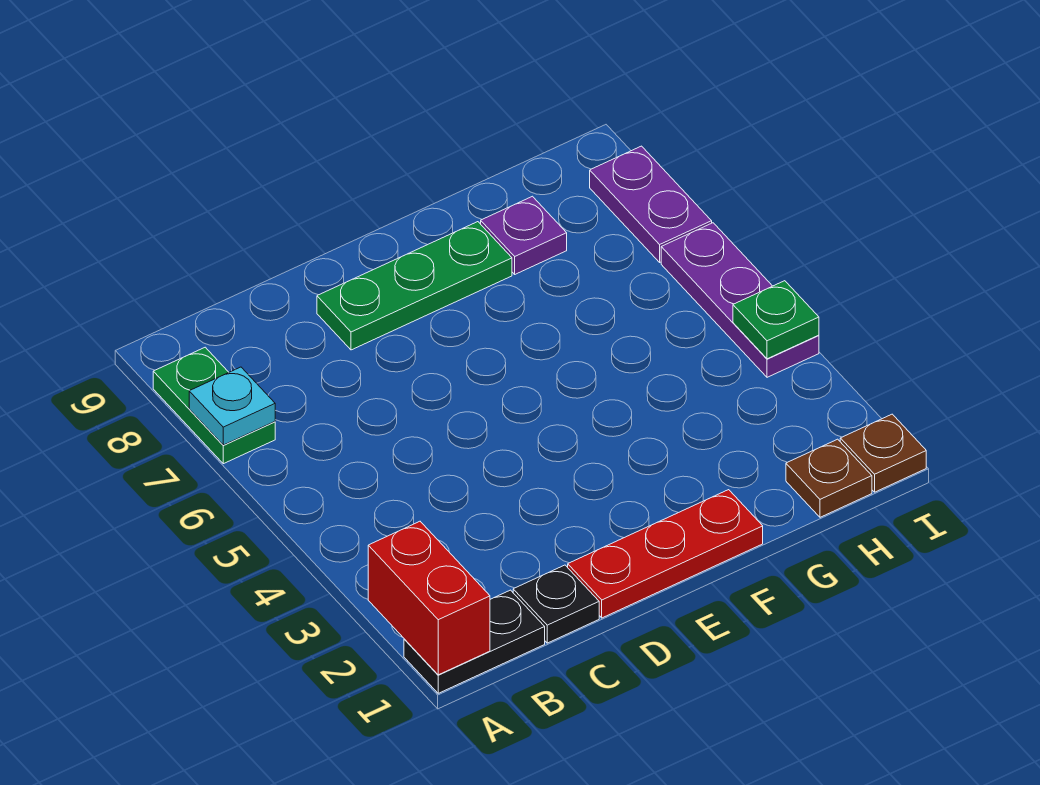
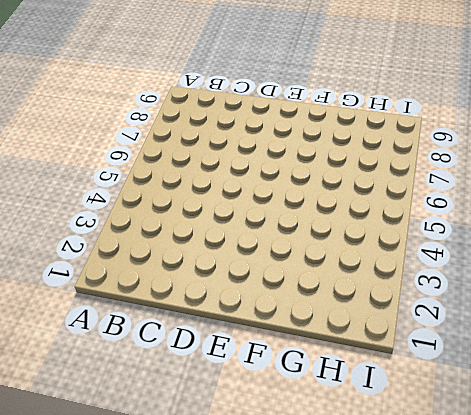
none -> black plate A1:B1 level 1
none -> green plate A7:A8 level 1
none -> black plate C1 level 1

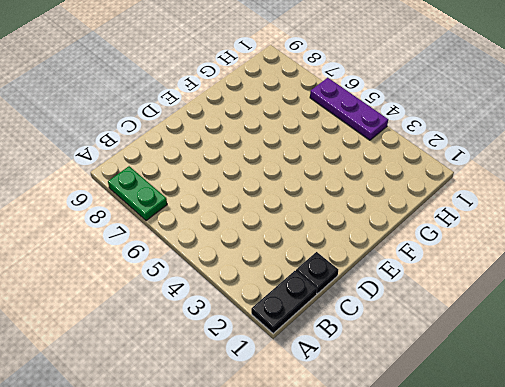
none -> red plate D1:F1 level 1
none -> green plate D8:F8 level 1
none -> purple plate G8 level 1

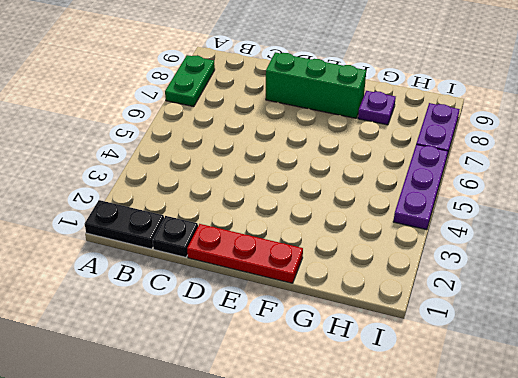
green brick D8:F8 level 1 -> green plate D8:F8 level 1
none -> brown plate H1 level 1
none -> brown plate I1 level 1
none -> red brick A1:A2 level 2

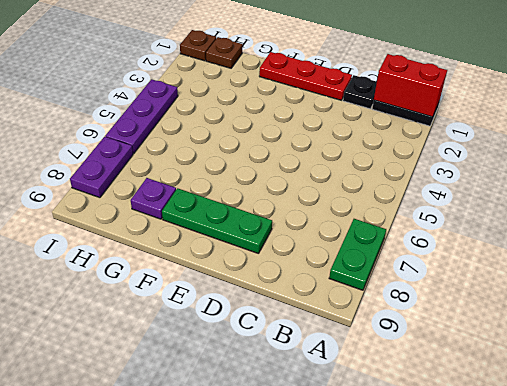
red brick A1:B1 level 2 -> red brick A1:A2 level 2
none -> cyan plate A7 level 2
none -> green plate I4 level 2

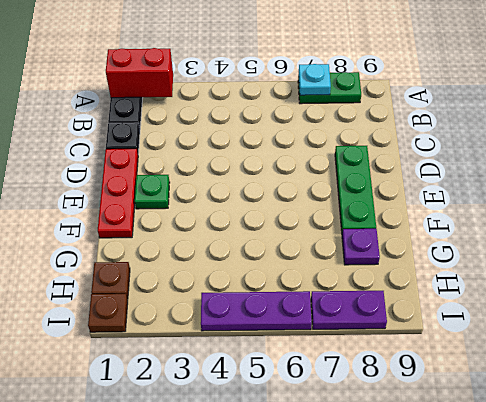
green plate E2 level 1 -> green plate I4 level 2

